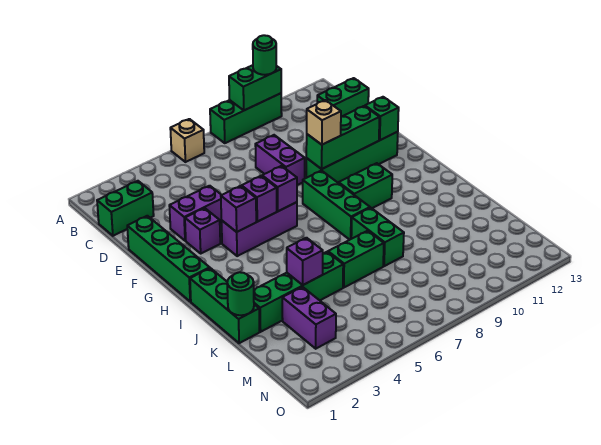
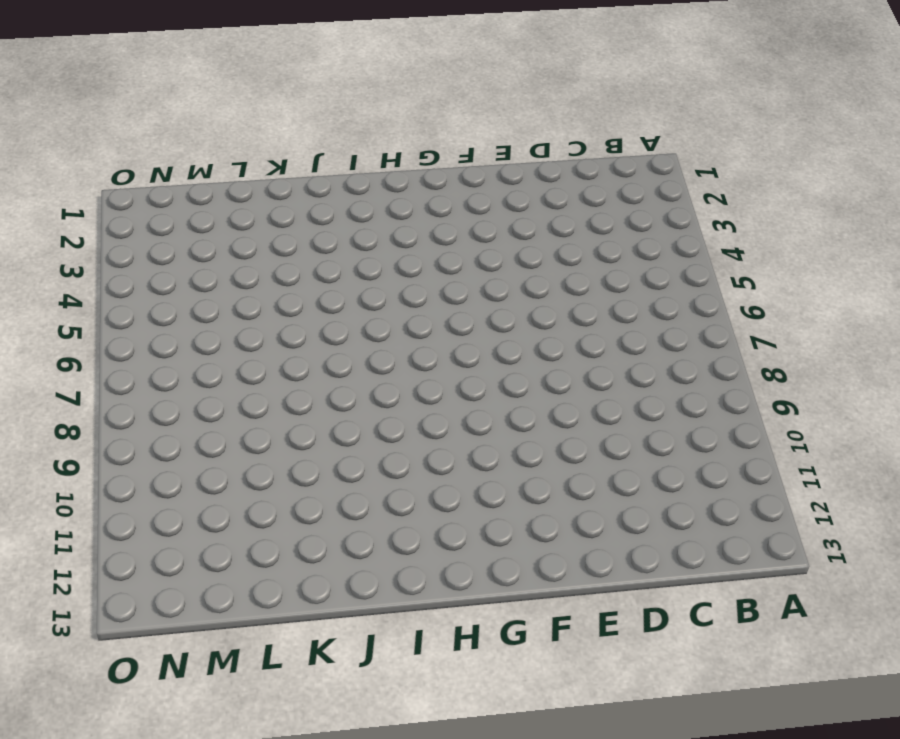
none -> tan brick A6 level 1
none -> green brick A8:A10 level 1
none -> green brick C1:C2 level 1

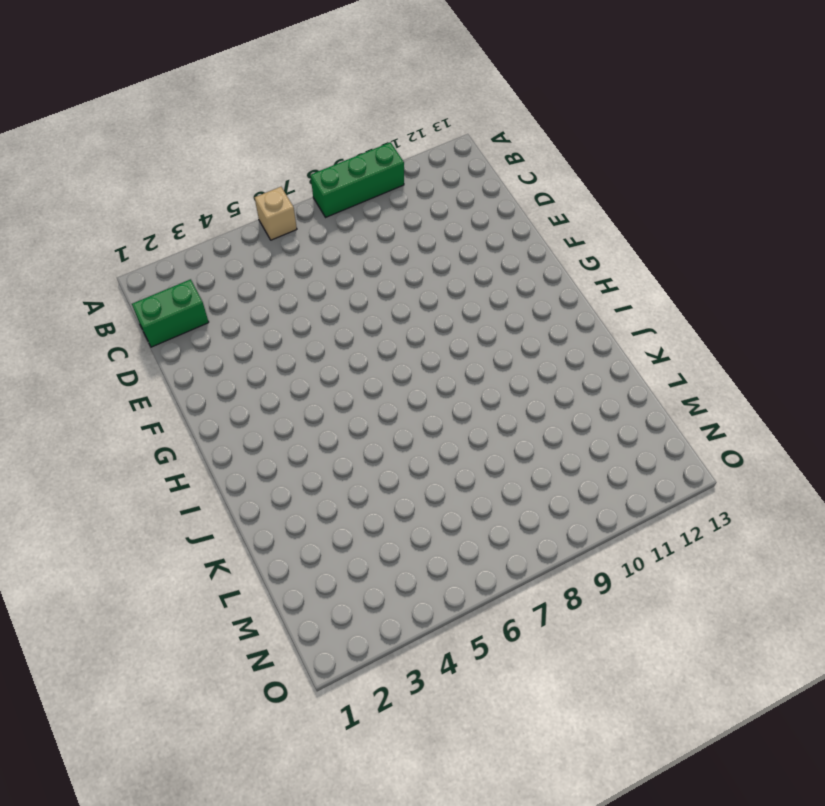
none -> green brick C12:C13 level 1
none -> purple brick D8:E8 level 1
none -> green brick E1:H1 level 1

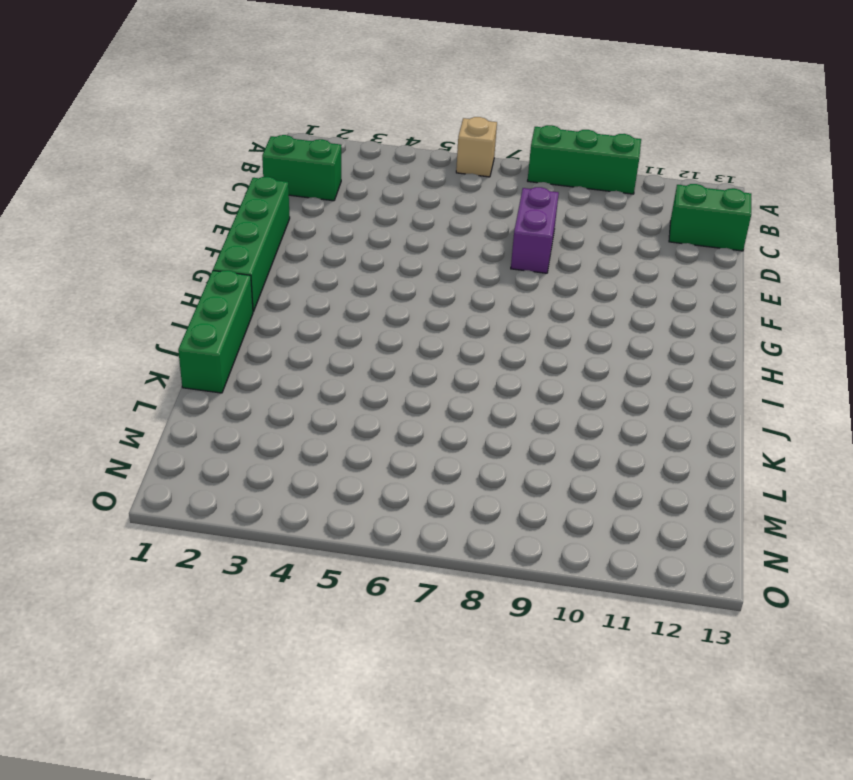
none -> purple brick E3:E4 level 1
none -> purple brick F3 level 1
none -> green brick F9:F12 level 1

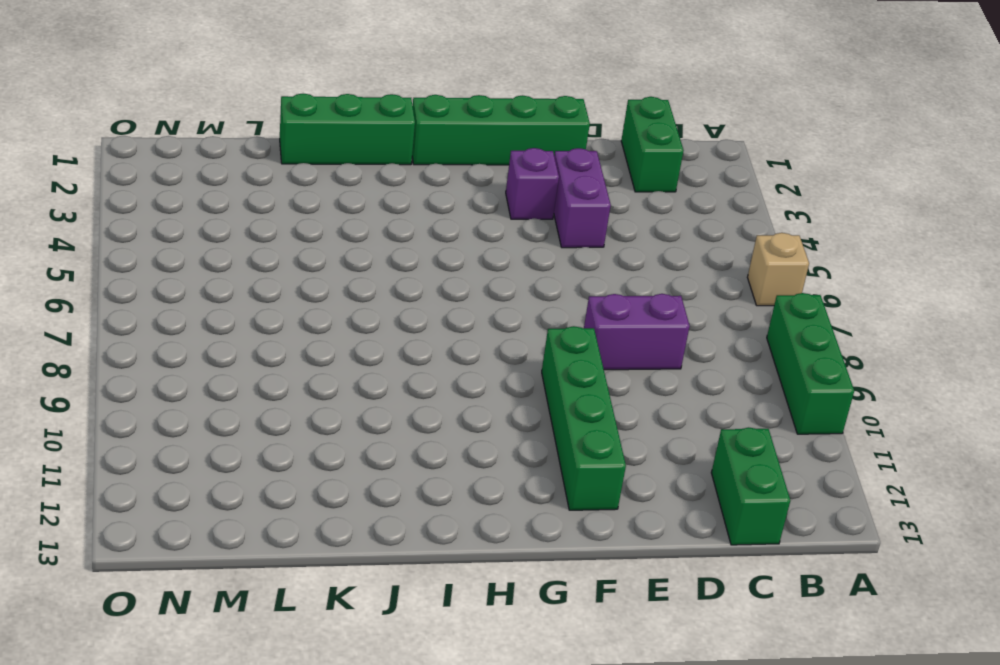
none -> purple brick G4:G6 level 1
none -> green brick G8:I8 level 1
none -> green brick H9:H10 level 1

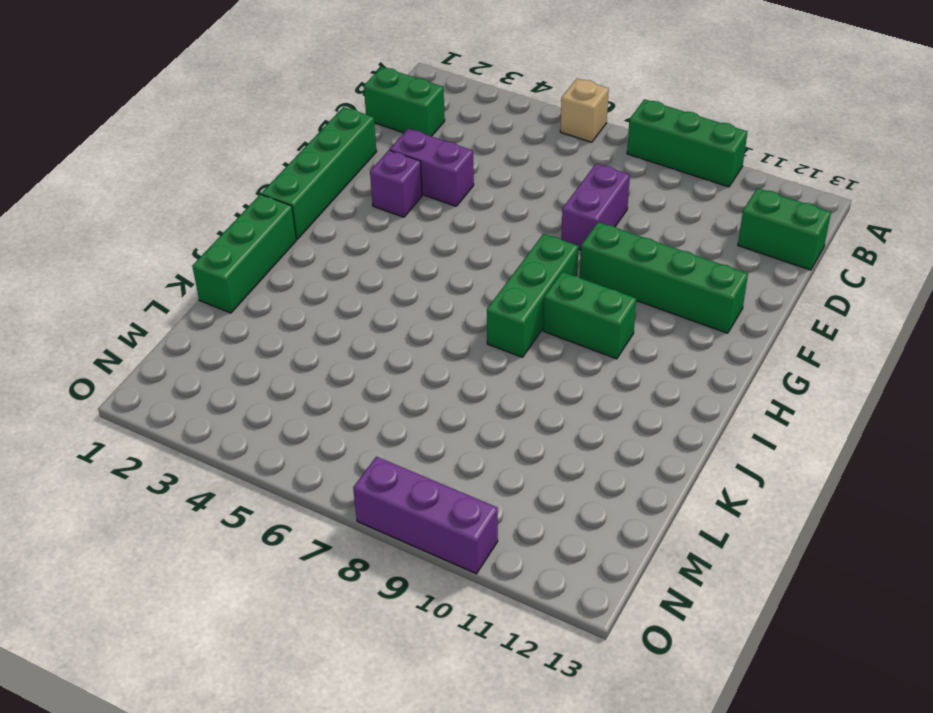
purple brick O8:O10 level 1 -> purple brick G4:G6 level 1
none -> green brick J8:K8 level 1
none -> green brick K2:K5 level 1
none -> green brick K6:K7 level 1

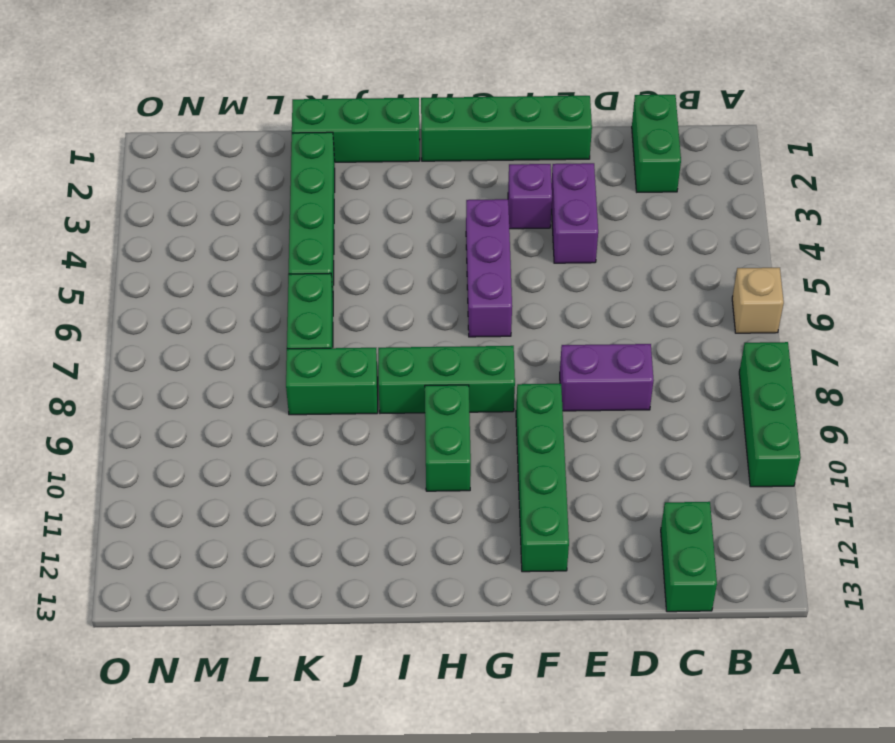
none -> purple brick L3:M3 level 1
none -> green brick A9:A10 level 2
none -> green brick F9:F11 level 2

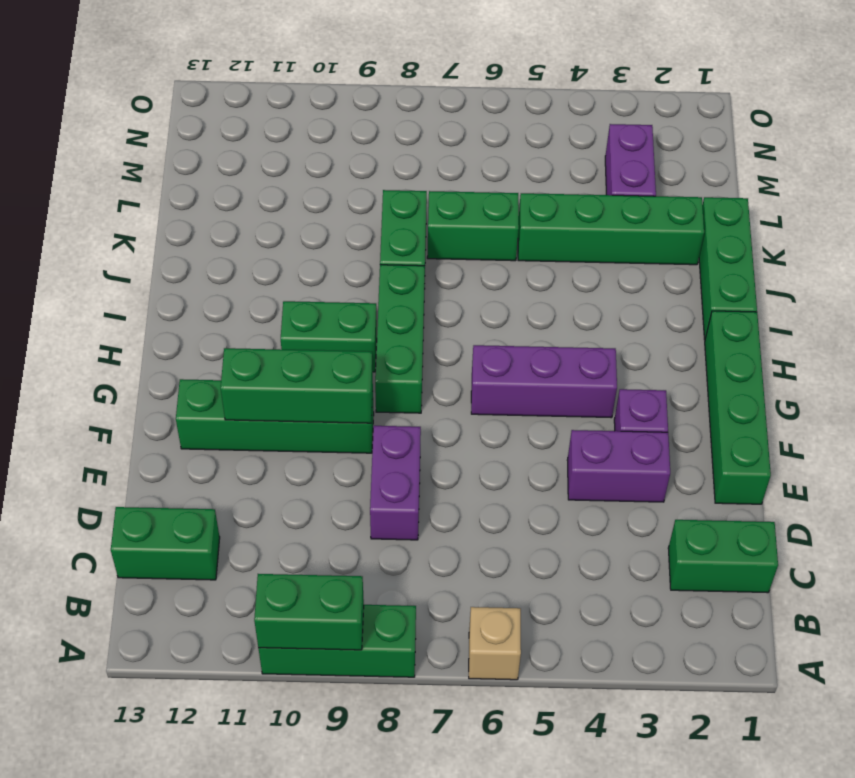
none -> green brick F12 level 2
none -> purple brick G4 level 2
none -> purple brick G5 level 2

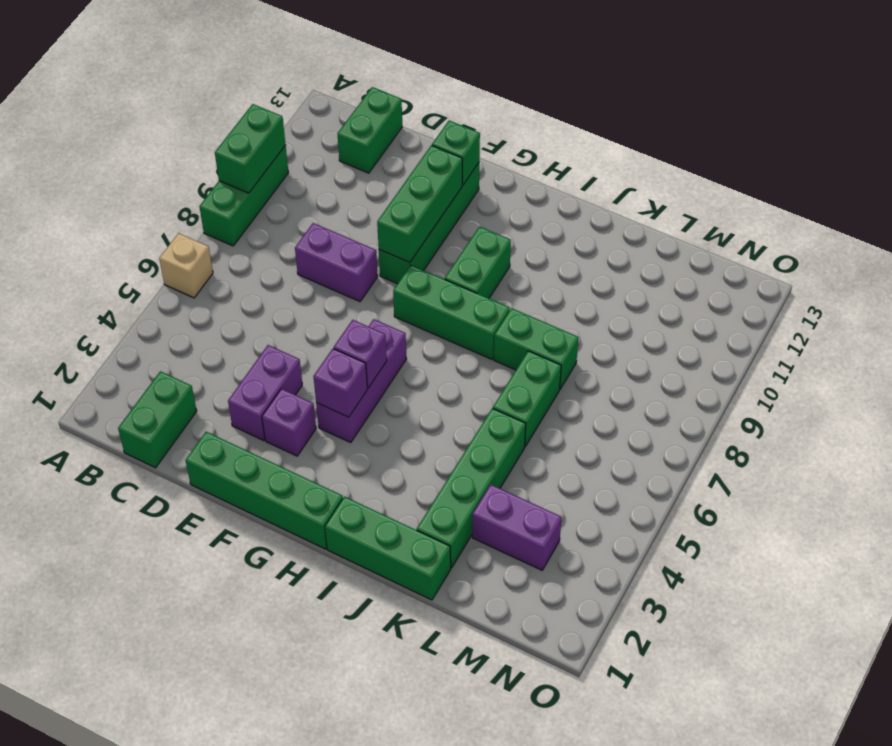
none -> purple brick G6 level 2
none -> green round brick K1 level 2
none -> purple brick K4 level 2

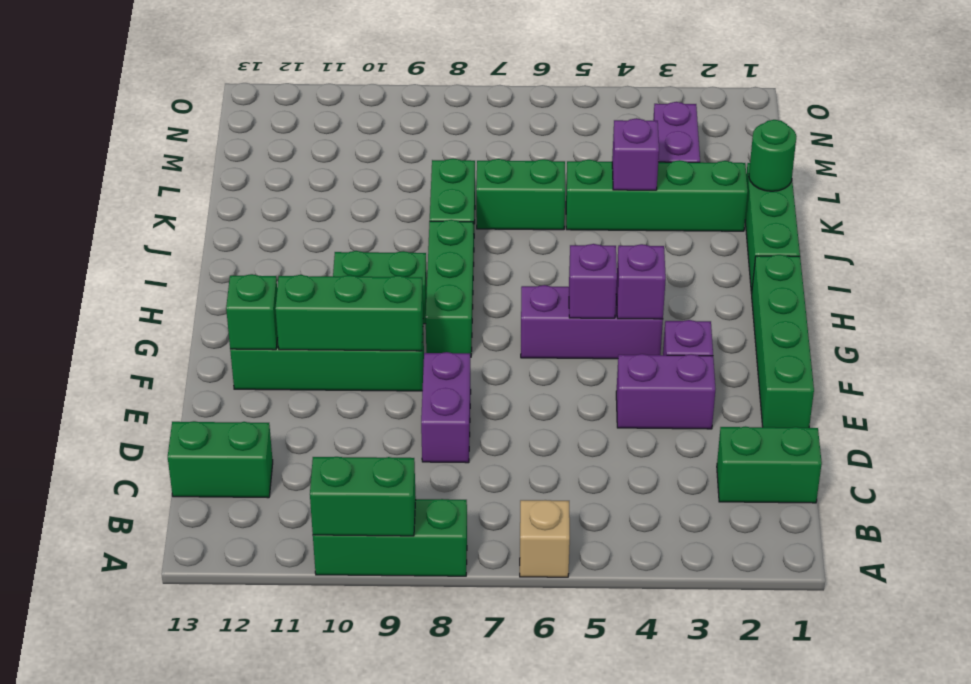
none -> purple brick G6 level 2
none -> green round brick A10 level 3
none -> tan brick F9 level 3

